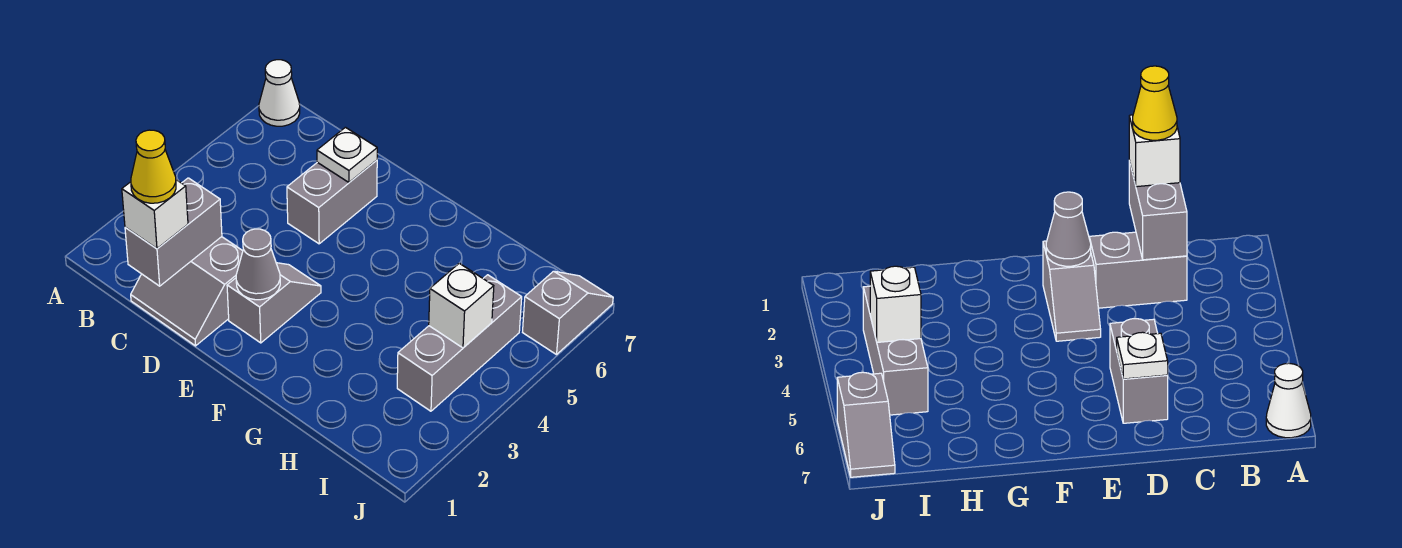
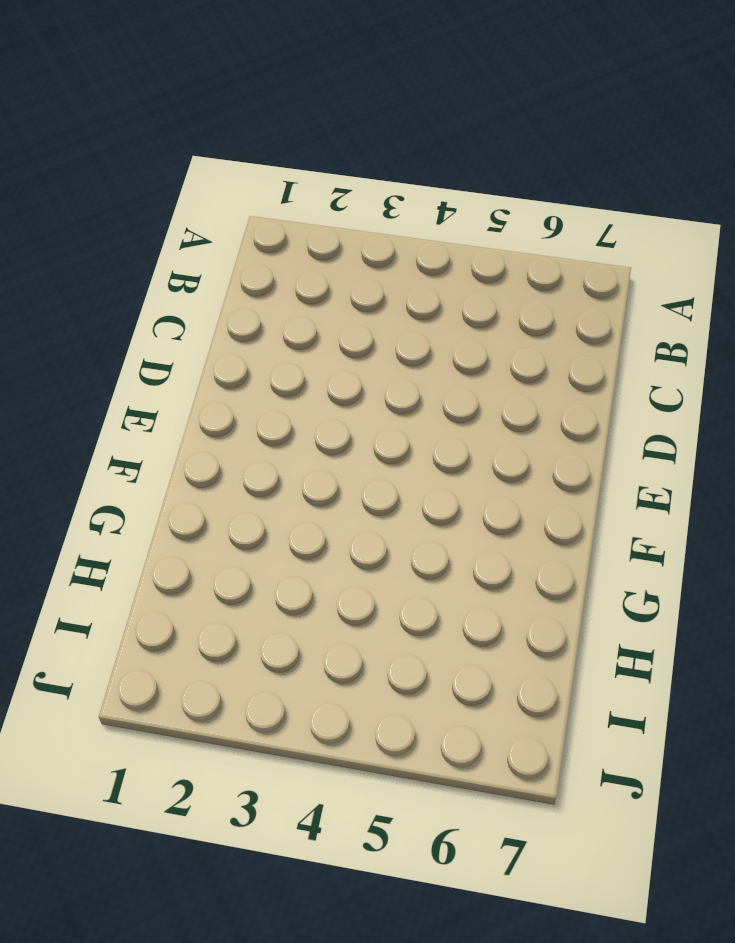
none -> white cone A7 level 1
none -> grey slope C1:D2 level 1 top 2
none -> grey brick D5:D6 level 1

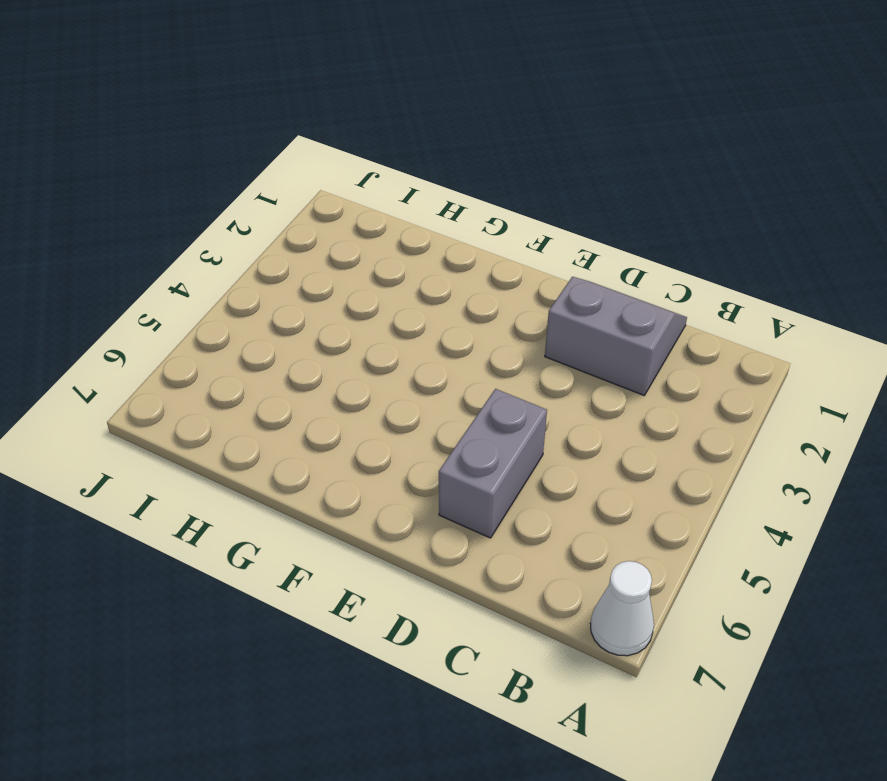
none -> grey slope E2:E3 level 1 top 2
none -> grey brick I3:I5 level 1
none -> grey slope J6:J7 level 1 top 6

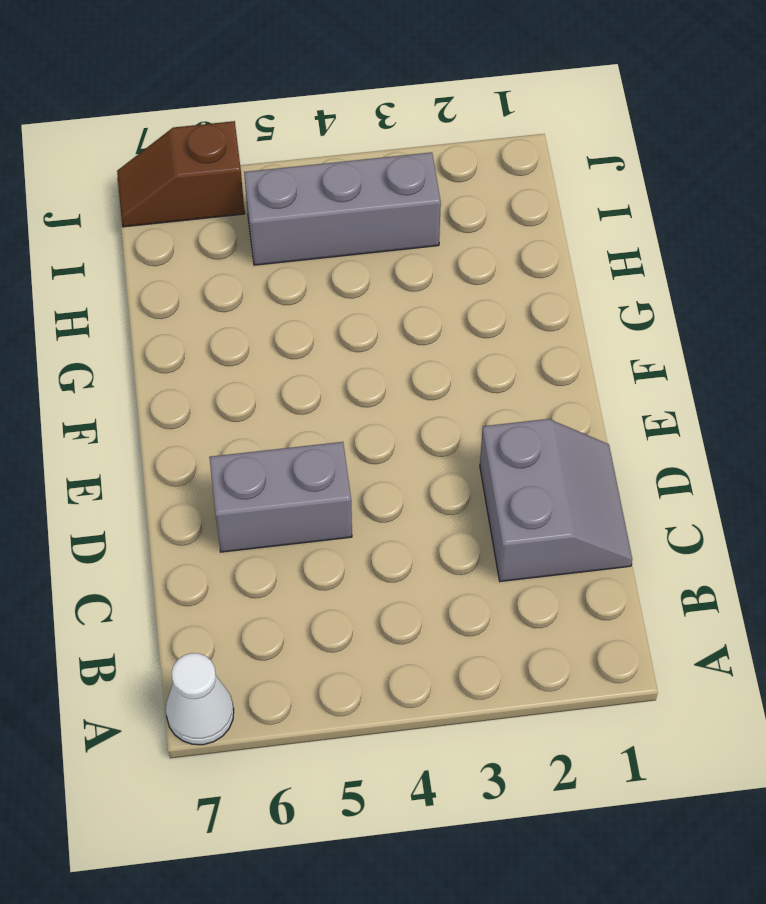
brown slope J6:J7 level 1 top 6 -> grey slope J6:J7 level 1 top 6
none -> grey slope E2:E3 level 1 top 2
none -> grey brick C1:C2 level 2
none -> white plate D6 level 2

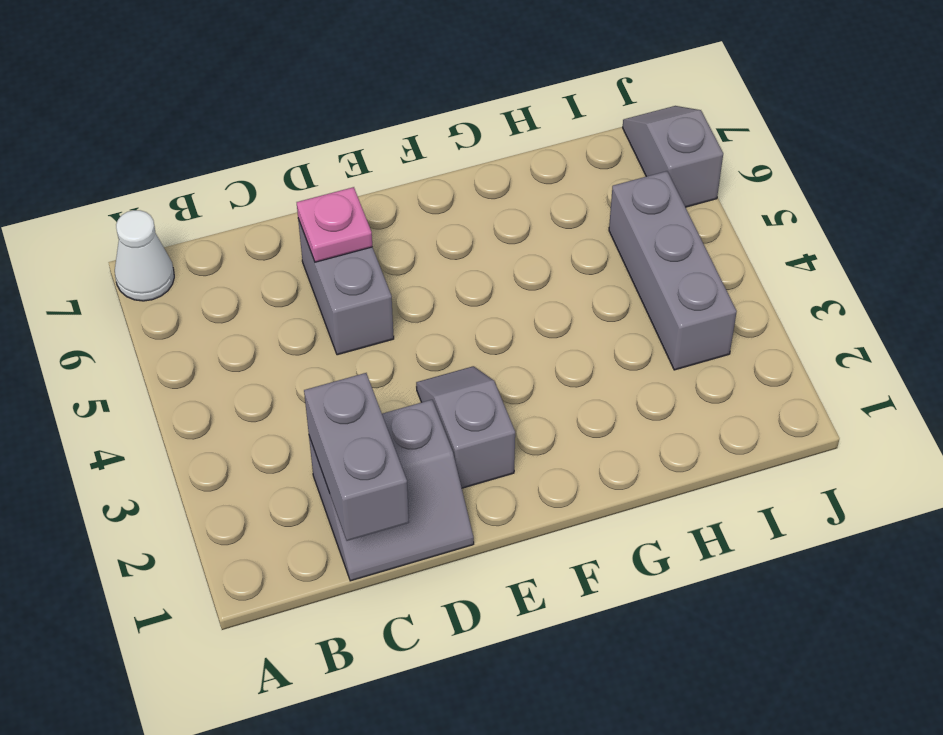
pink plate D6 level 2 -> white plate D6 level 2
none -> grey cone E2 level 2
none -> white brick I4 level 2
none -> white brick C1 level 3

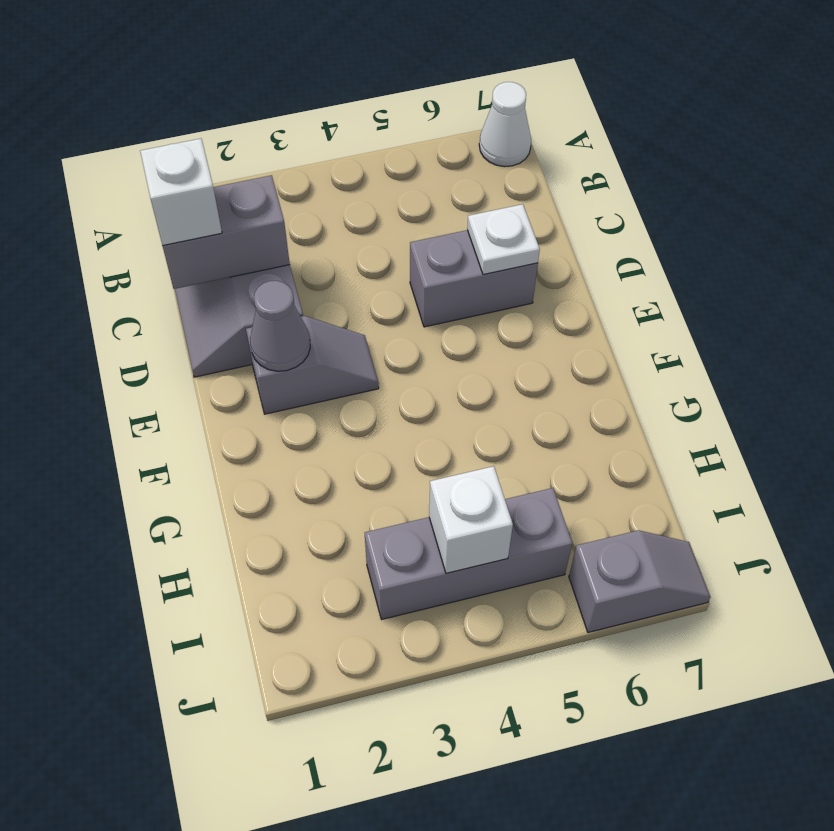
none -> yellow cone C1 level 4

